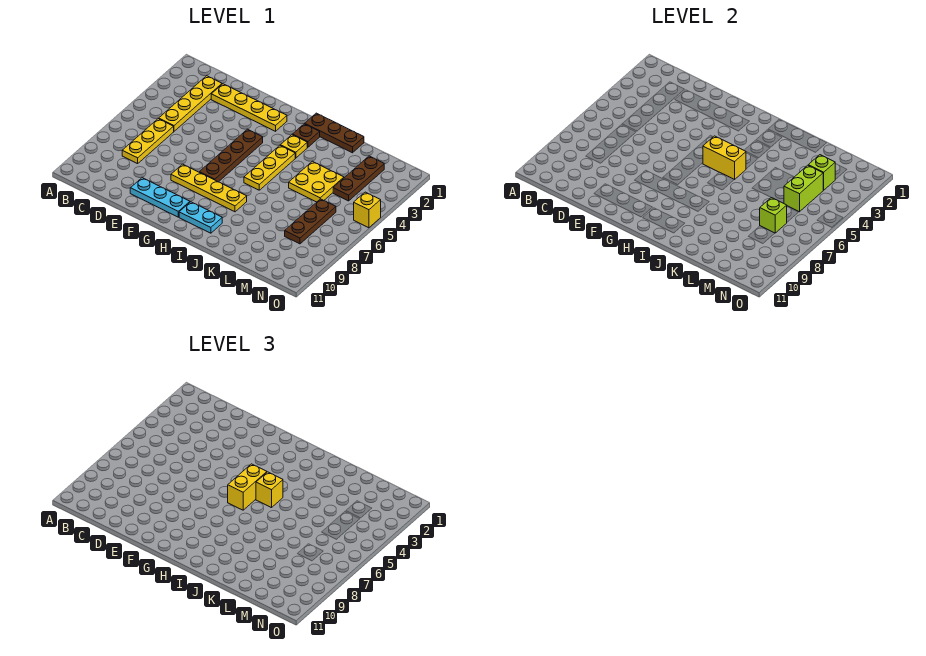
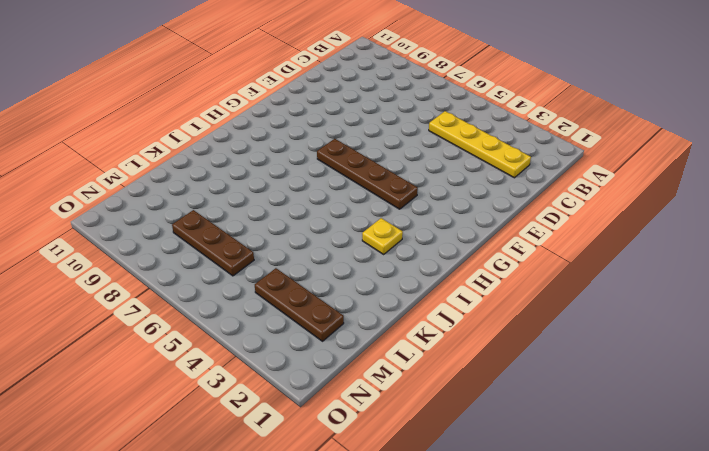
none -> yellow plate C6:C8 level 1
none -> yellow plate D2:G2 level 1
none -> cyan plate E10:G10 level 1

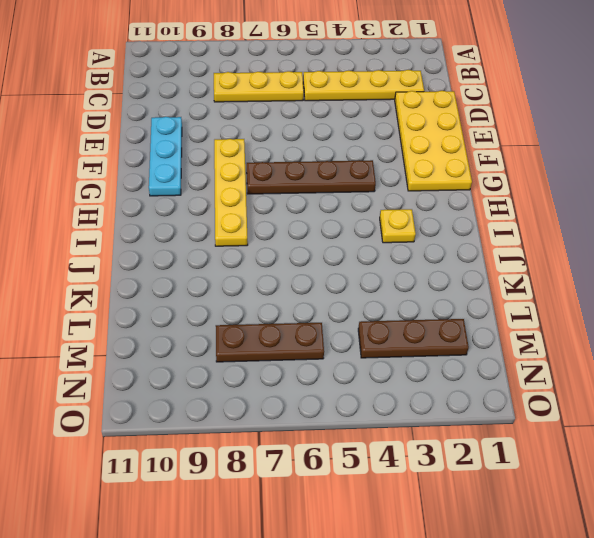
yellow plate D1:G2 level 1 -> yellow plate D2:G2 level 1
none -> cyan plate H10:I10 level 1
none -> brown plate I1:K1 level 1
none -> brown plate I2 level 1

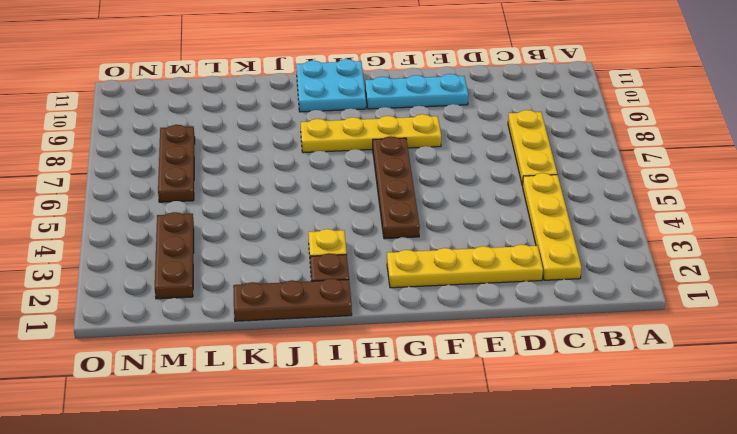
cyan plate H10:I11 level 1 -> cyan plate H10:I10 level 1
none -> yellow plate I4:I6 level 1
none -> yellow plate K4:L5 level 1
none -> yellow brick O5 level 1

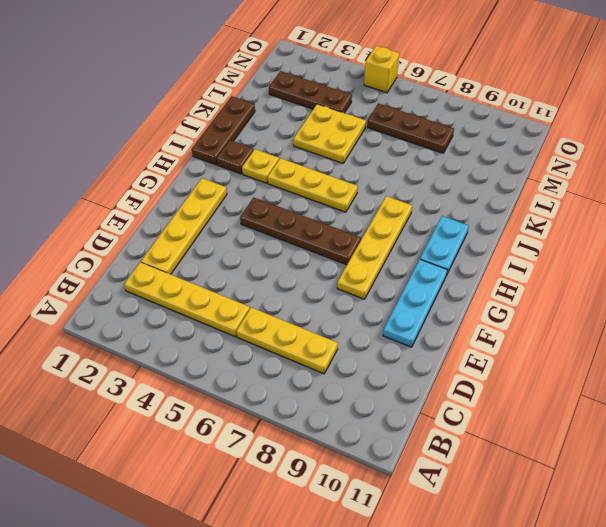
none -> yellow brick H5:I5 level 2
none -> lime brick M3 level 2
none -> lime brick M4:M5 level 2

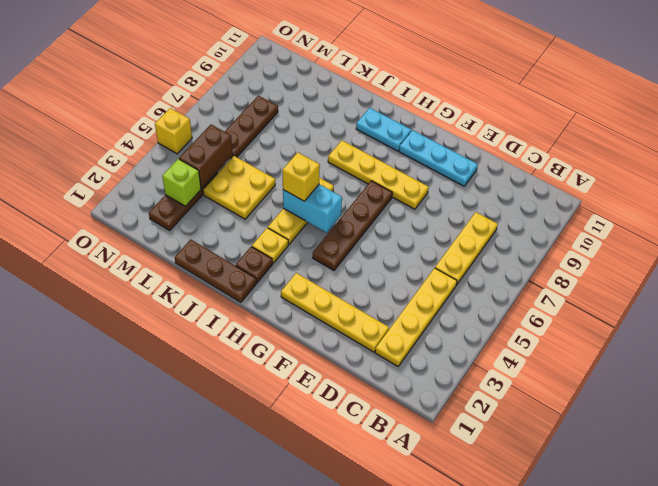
cyan brick H5:I5 level 2 -> yellow brick H5:I5 level 2
brown brick M4:M5 level 2 -> lime brick M4:M5 level 2
none -> lime brick M7 level 2
none -> yellow brick H5:H6 level 3

